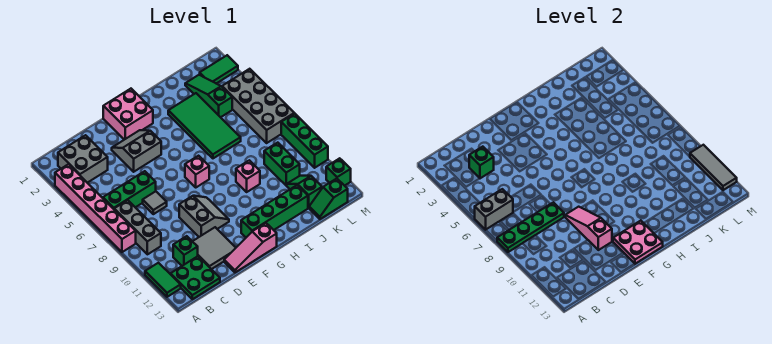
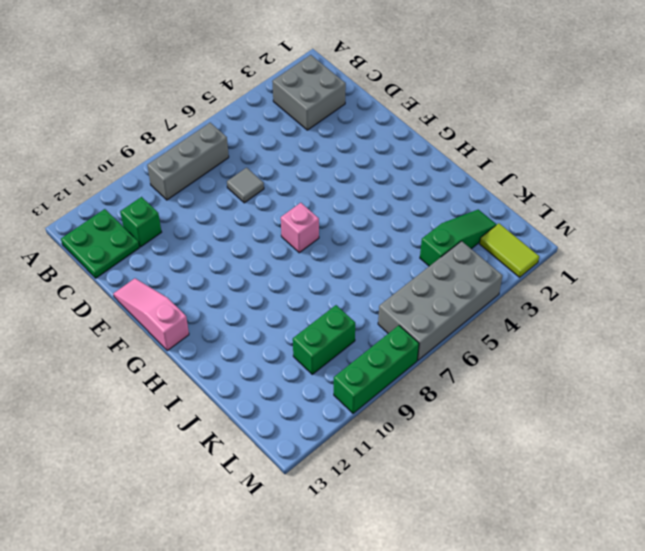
lime tile L2:M2 level 1 -> green tile L2:M2 level 1
none -> pink brick A3:A8 level 1
none -> green tile A11:A12 level 1
none -> green brick B6:D6 level 1
none -> grey tile D11:E12 level 1

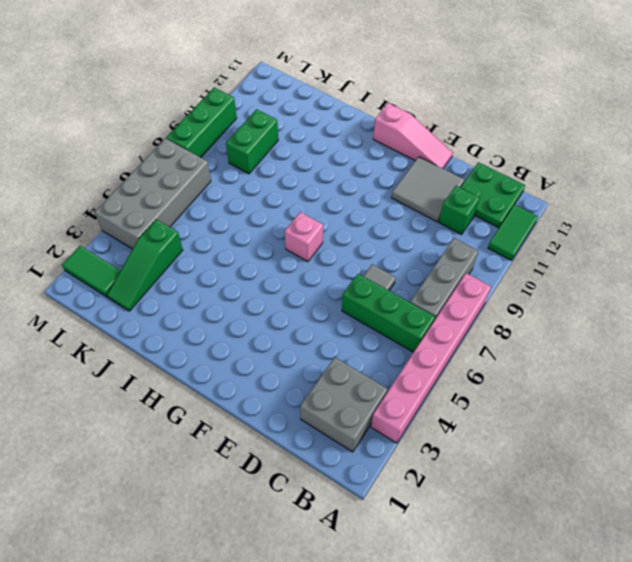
none -> grey slope E3:F4 level 1 top 4
none -> grey slope E9:F10 level 1 top E
none -> pink brick F1:G2 level 1
none -> green brick G12:J12 level 1

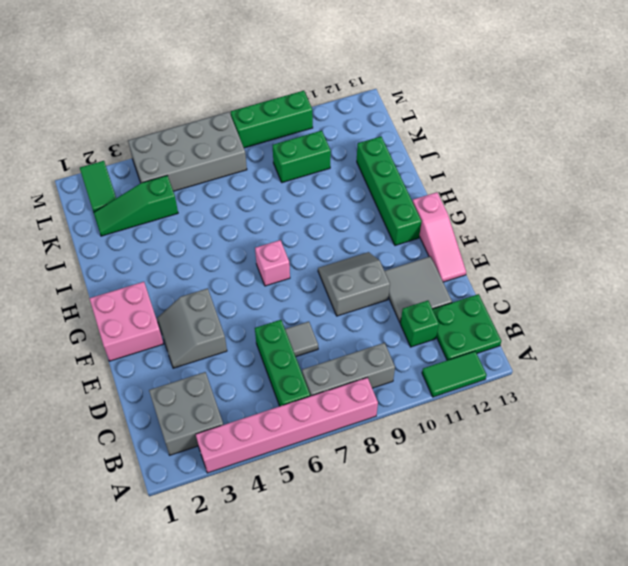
none -> green tile I3:J6 level 1
none -> pink brick I9 level 1
none -> green slope K11:K12 level 1 top 12
none -> green slope K13:L13 level 1 top L

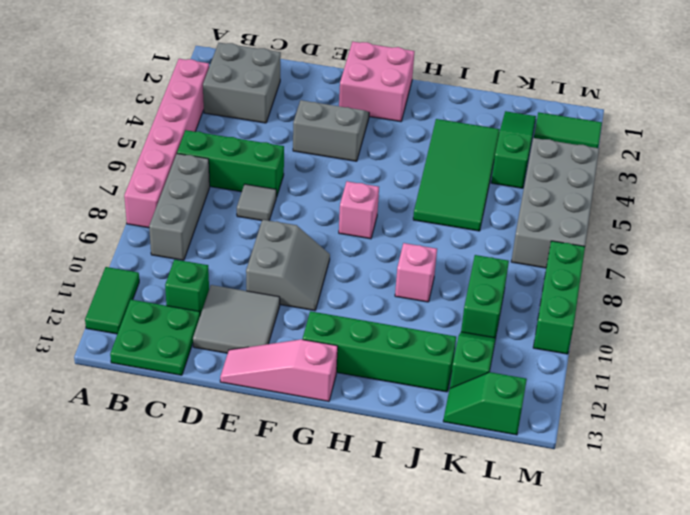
none -> green brick M12 level 1
none -> grey brick A6:B6 level 2
none -> green plate A8:D8 level 2
none -> green brick C3 level 2

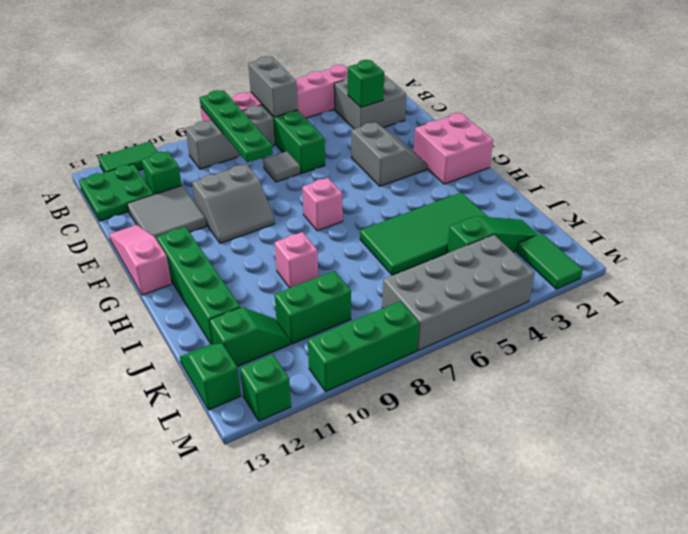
none -> pink slope E9:E11 level 2 top 11
none -> pink plate F12:G13 level 2
none -> grey tile M10:M12 level 2

